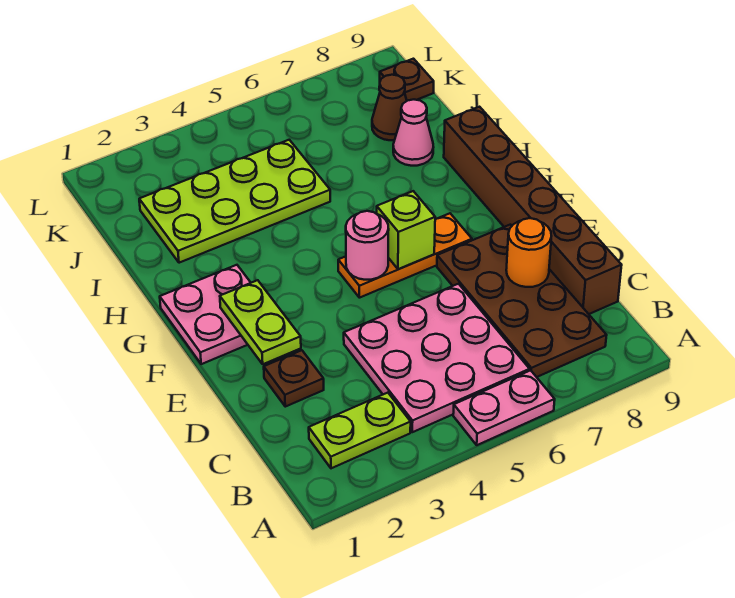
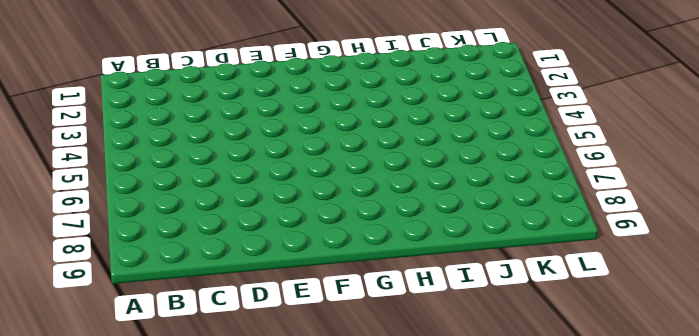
none -> pink plate A5:A6 level 1
none -> lime plate B2:B3 level 1
none -> pink plate B4:D6 level 1

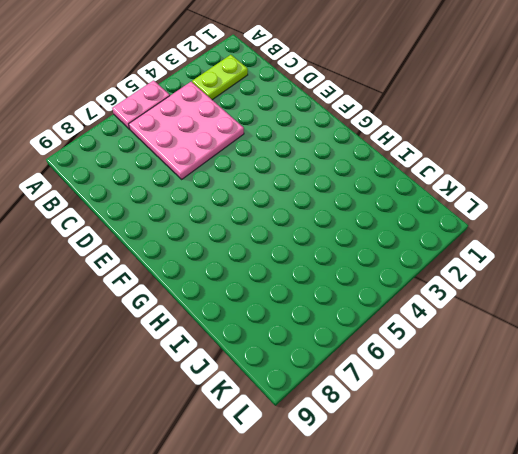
none -> brown plate B7:E8 level 1
none -> brown brick C9:H9 level 1
none -> brown plate D2 level 1

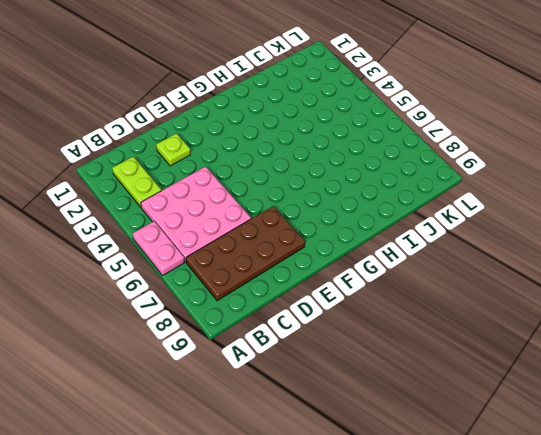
lime plate D2 level 1 -> brown plate D2 level 1
none -> brown brick C9:H9 level 1
none -> pink plate F1:G2 level 1
none -> orange plate F5:F7 level 1

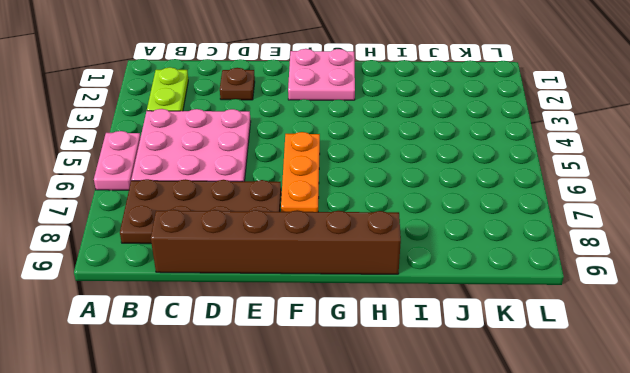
none -> lime plate I2:J5 level 1
none -> pink cone I8 level 1
none -> brown cone J8 level 1

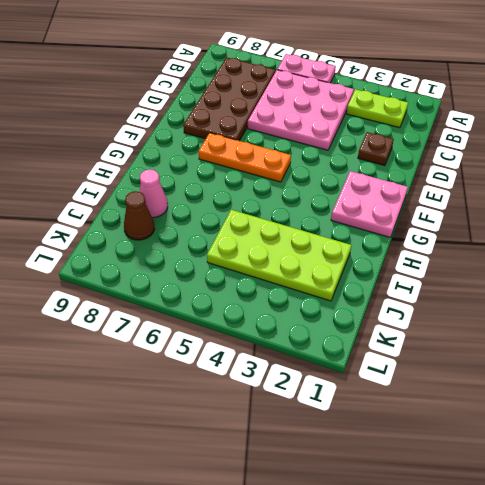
none -> brown brick C9:H9 level 1
none -> brown plate K9 level 1
none -> orange round brick D8 level 2

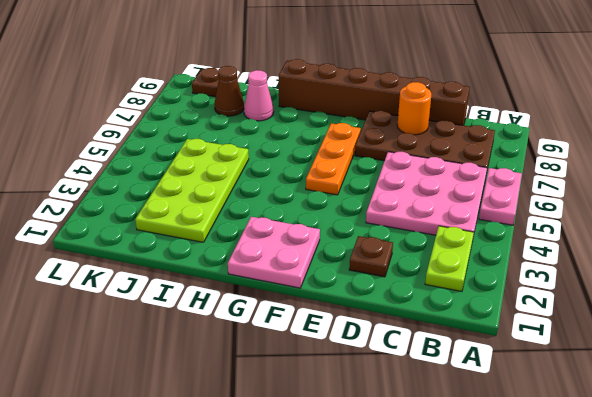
none -> lime plate E2:F2 level 2
none -> pink round brick F5 level 2
none -> lime brick F6 level 2

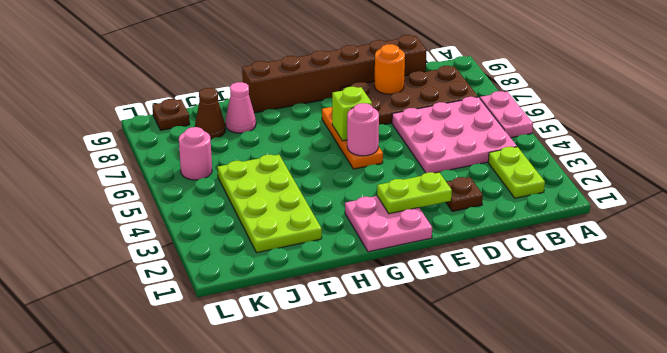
pink round brick K6 level 1 -> none

